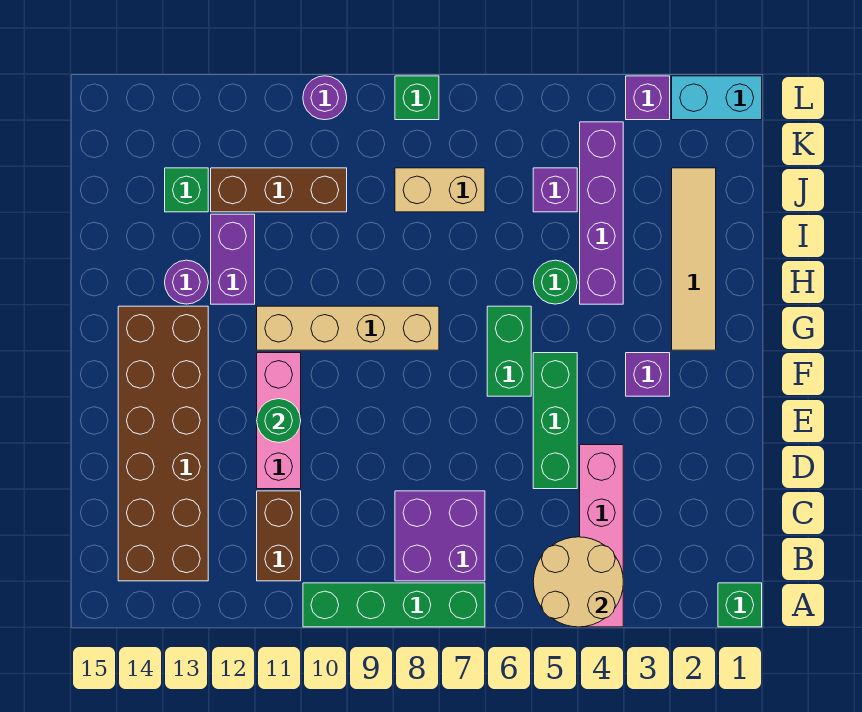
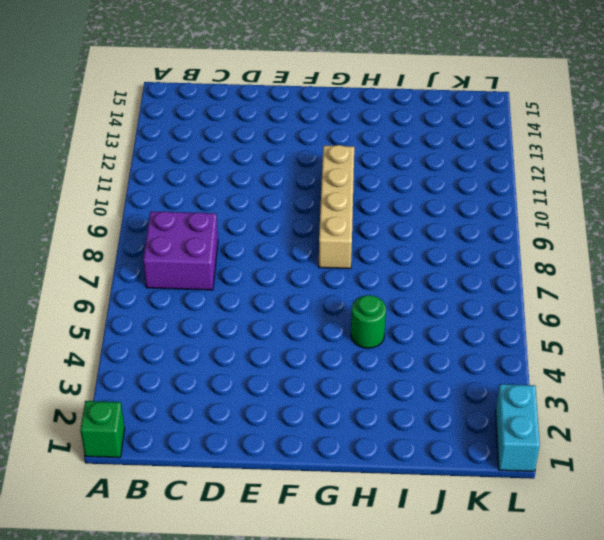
none -> pink brick A4:D4 level 1
none -> green brick A7:A10 level 1
none -> brown brick B11:C11 level 1

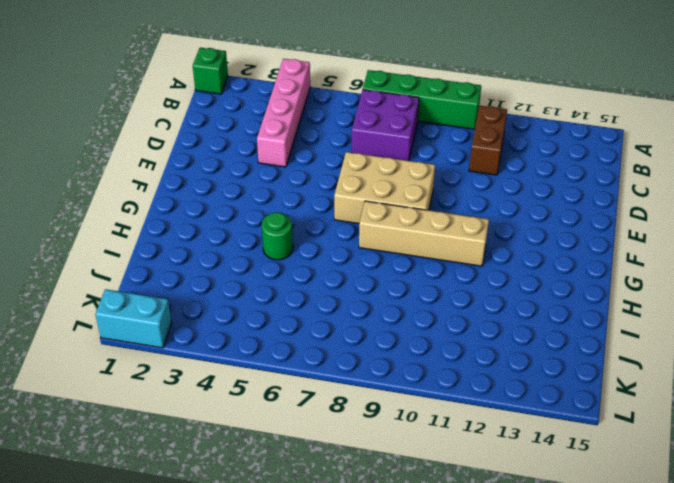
tan brick E7:F9 level 1 -> none
none -> brown brick B13:G14 level 1
none -> green brick D5:F5 level 1
none -> pink brick D11:F11 level 1

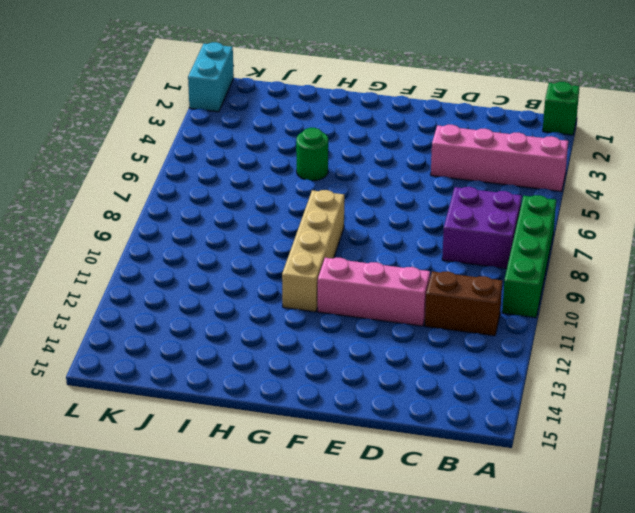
none -> brown brick B13:G14 level 1
none -> green brick D5:F5 level 1
none -> purple brick F3 level 1

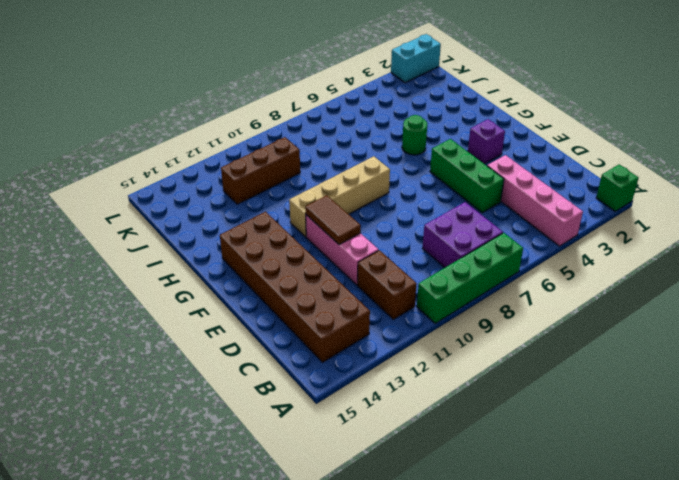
brown tile E11:F11 level 2 -> green round brick E11 level 2
none -> green brick F6:G6 level 1
none -> tan tile G2:J2 level 1
none -> purple brick H4:K4 level 1

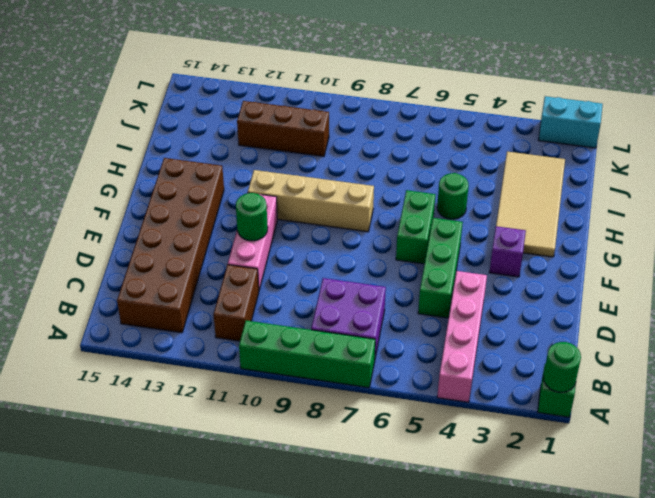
green round brick A1 level 2 -> none
tan tile G2:J3 level 1 -> tan tile G2:J2 level 1
none -> purple brick H4:K4 level 1
none -> purple brick H12:I12 level 1
none -> purple round brick H13 level 1

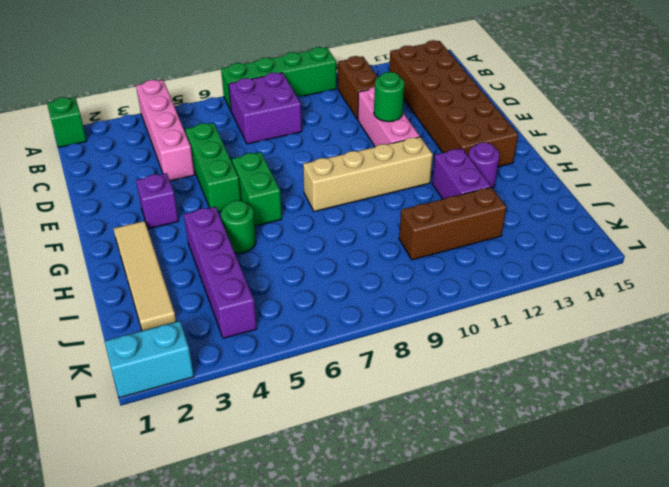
none -> purple brick J5 level 1
none -> tan brick J7:J8 level 1
none -> green brick J13 level 1

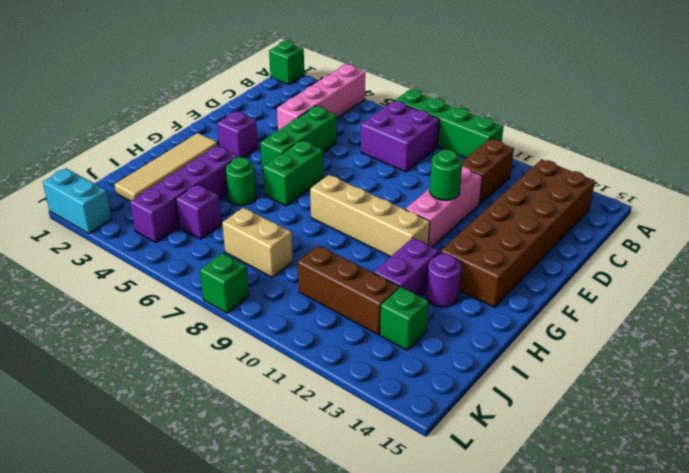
none -> purple brick L3 level 1
none -> purple round brick L10 level 1
none -> tan round brick A4:B5 level 2

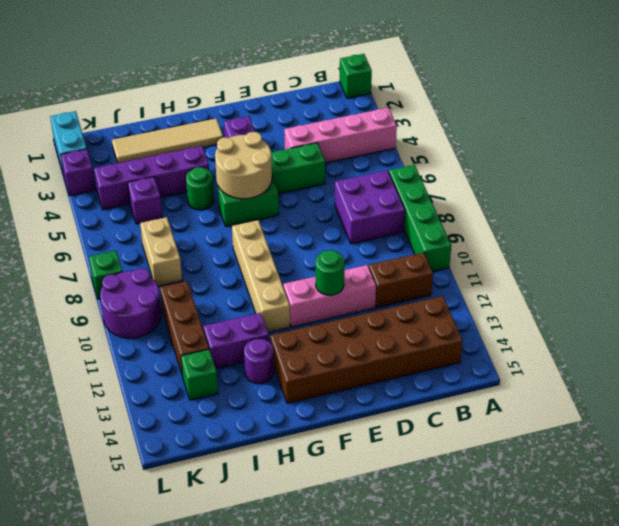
tan round brick F5:G6 level 2 -> tan round brick A4:B5 level 2
purple round brick K9:L10 level 1 -> purple round brick L10 level 1

